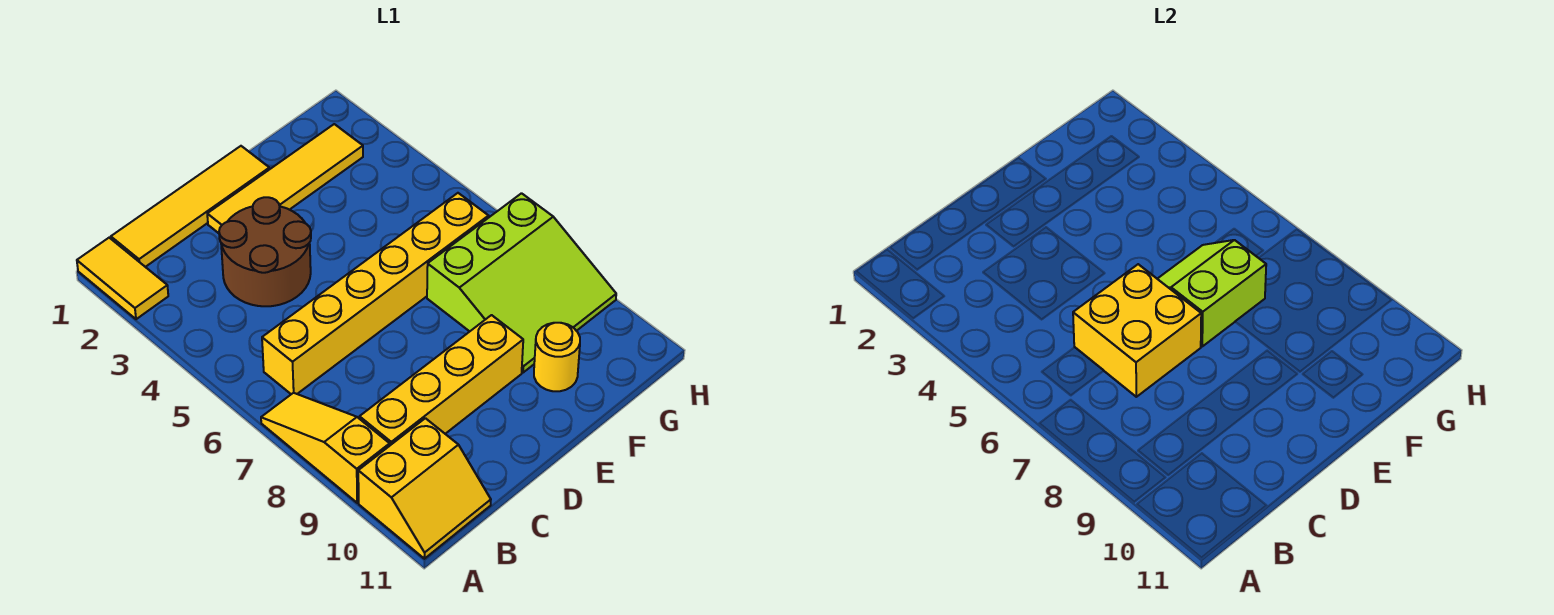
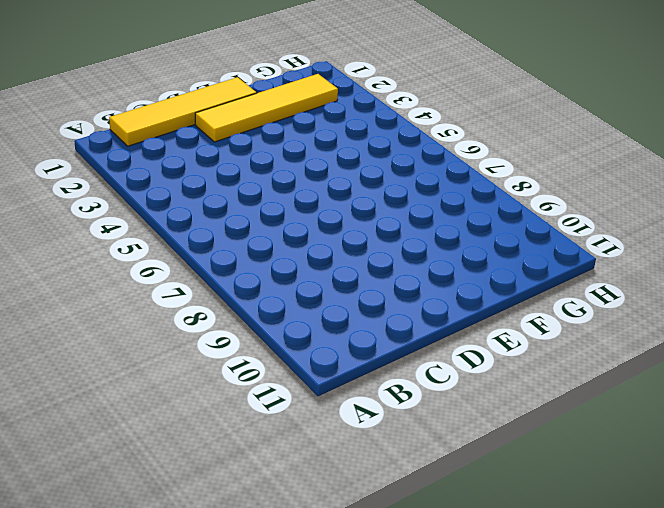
none -> yellow tile A1:A2 level 1
none -> yellow slope A7:A9 level 1 top 9
none -> yellow slope A10:B11 level 1 top 10

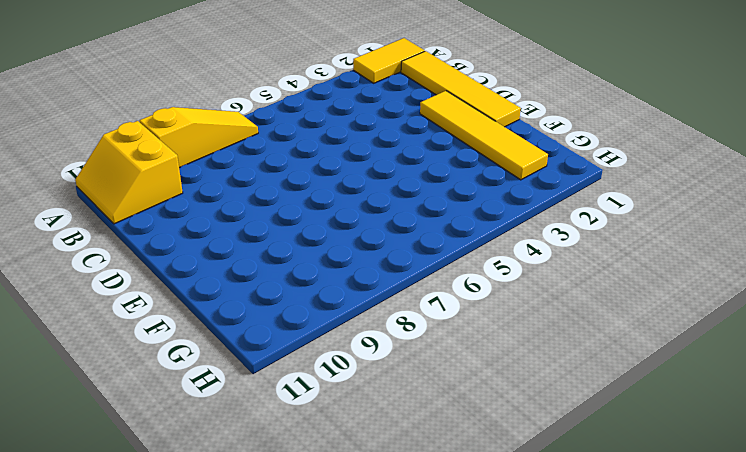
none -> yellow brick B6:G6 level 1
none -> yellow brick B9:E9 level 1
none -> brown round brick C3:D4 level 1

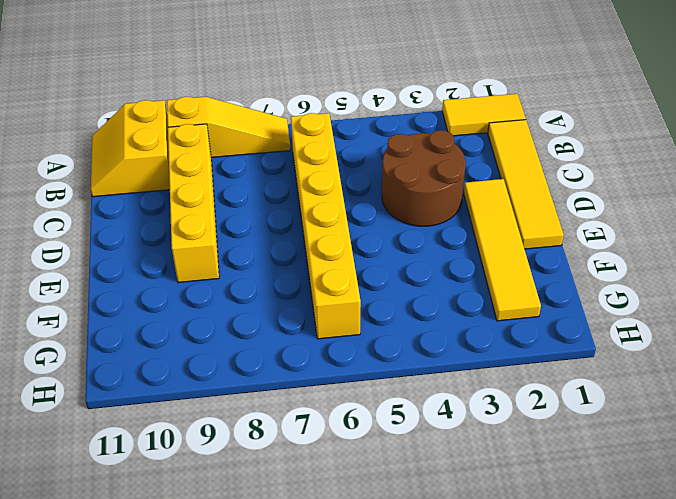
none -> lime slope F7:H9 level 1 top 7
none -> yellow round brick F10 level 1
none -> yellow brick C6:D7 level 2

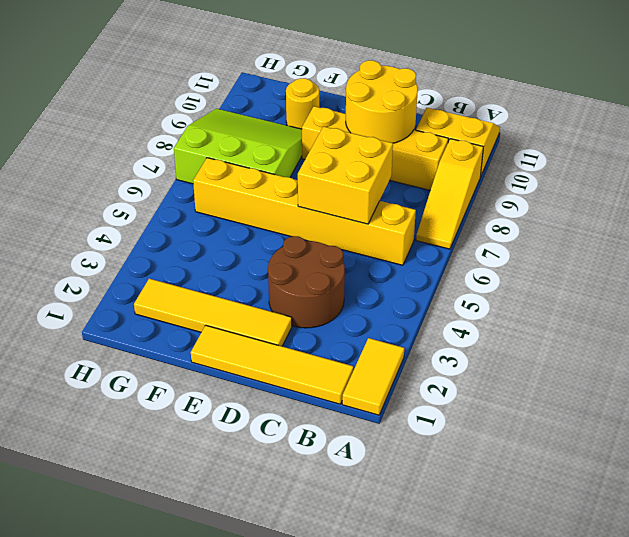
yellow round brick C9:D10 level 2 -> none
none -> lime slope E6:F7 level 2 top 7

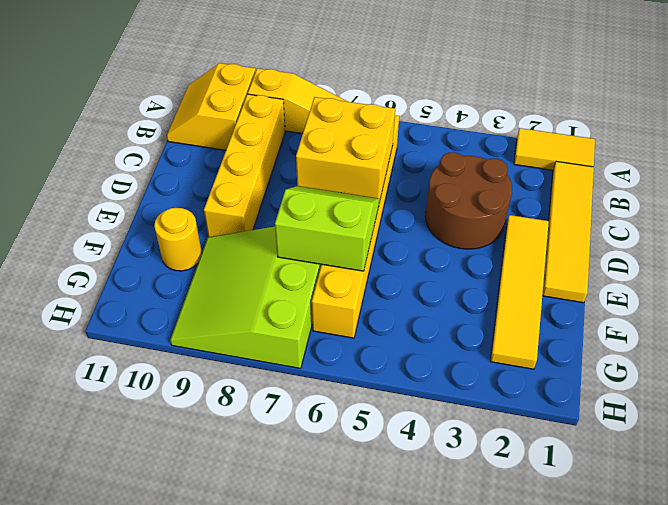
lime slope E6:F7 level 2 top F -> lime slope E6:F7 level 2 top 7

